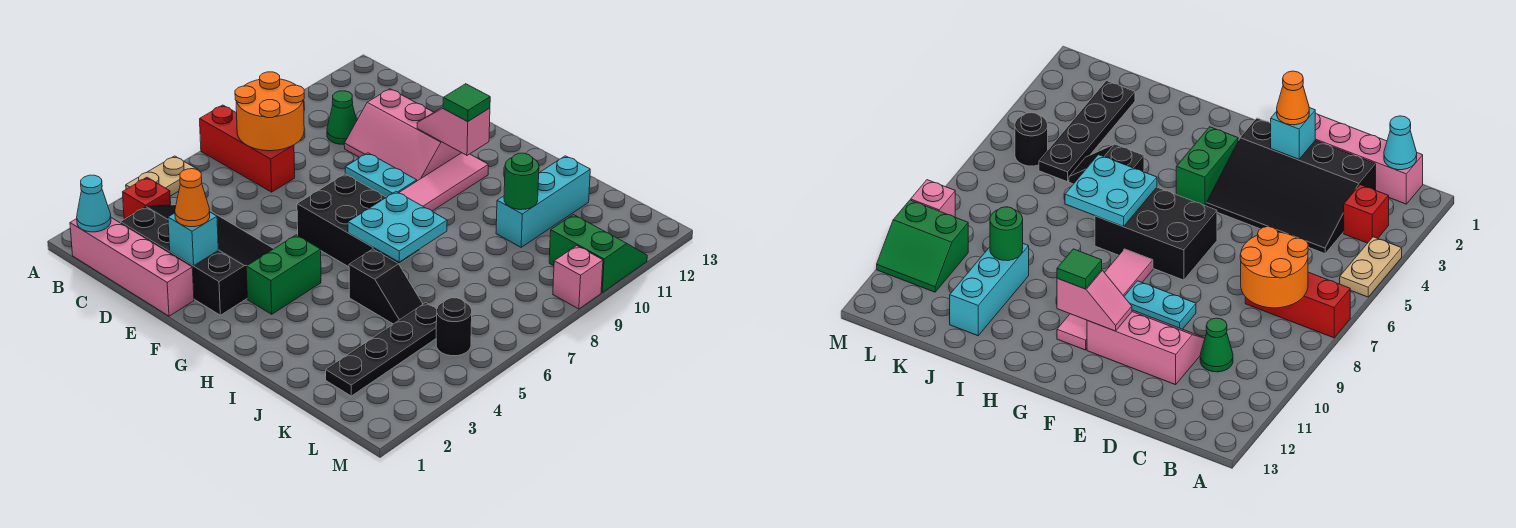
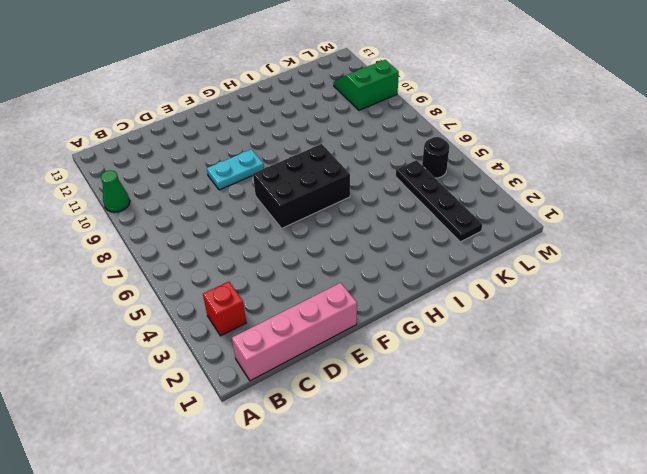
green cone A10 level 1 -> green cone C10 level 1
none -> tan plate A4:A5 level 1
none -> red brick A7:C7 level 1
none -> black slope C2:F4 level 1 top 2

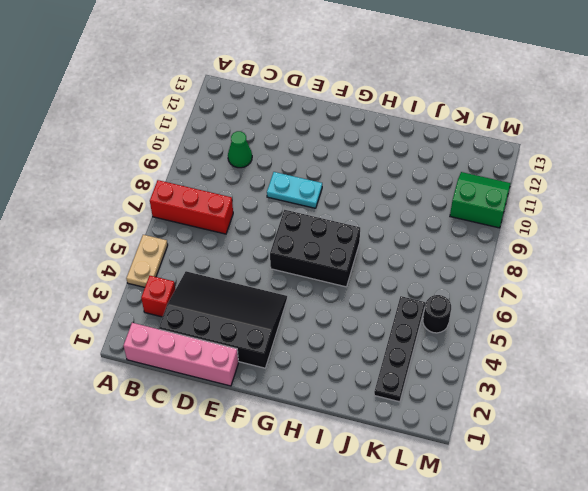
none -> pink slope D10:F11 level 1 top 11
none -> green brick G3:G4 level 1
none -> pink tile G8:G11 level 1

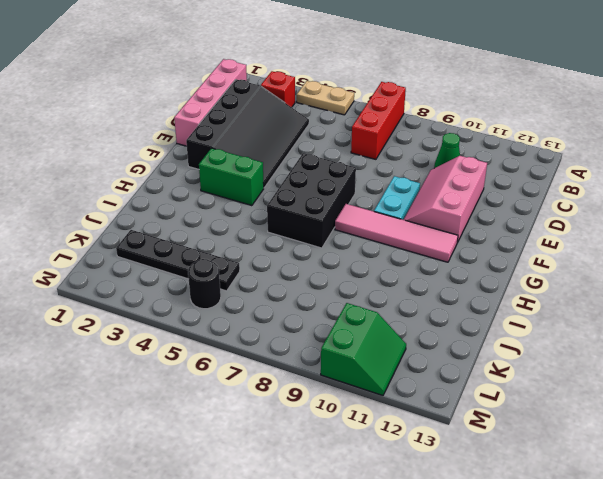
none -> black slope I5:J5 level 1 top I
none -> cyan brick J10:J12 level 1
none -> pink brick M9 level 1

